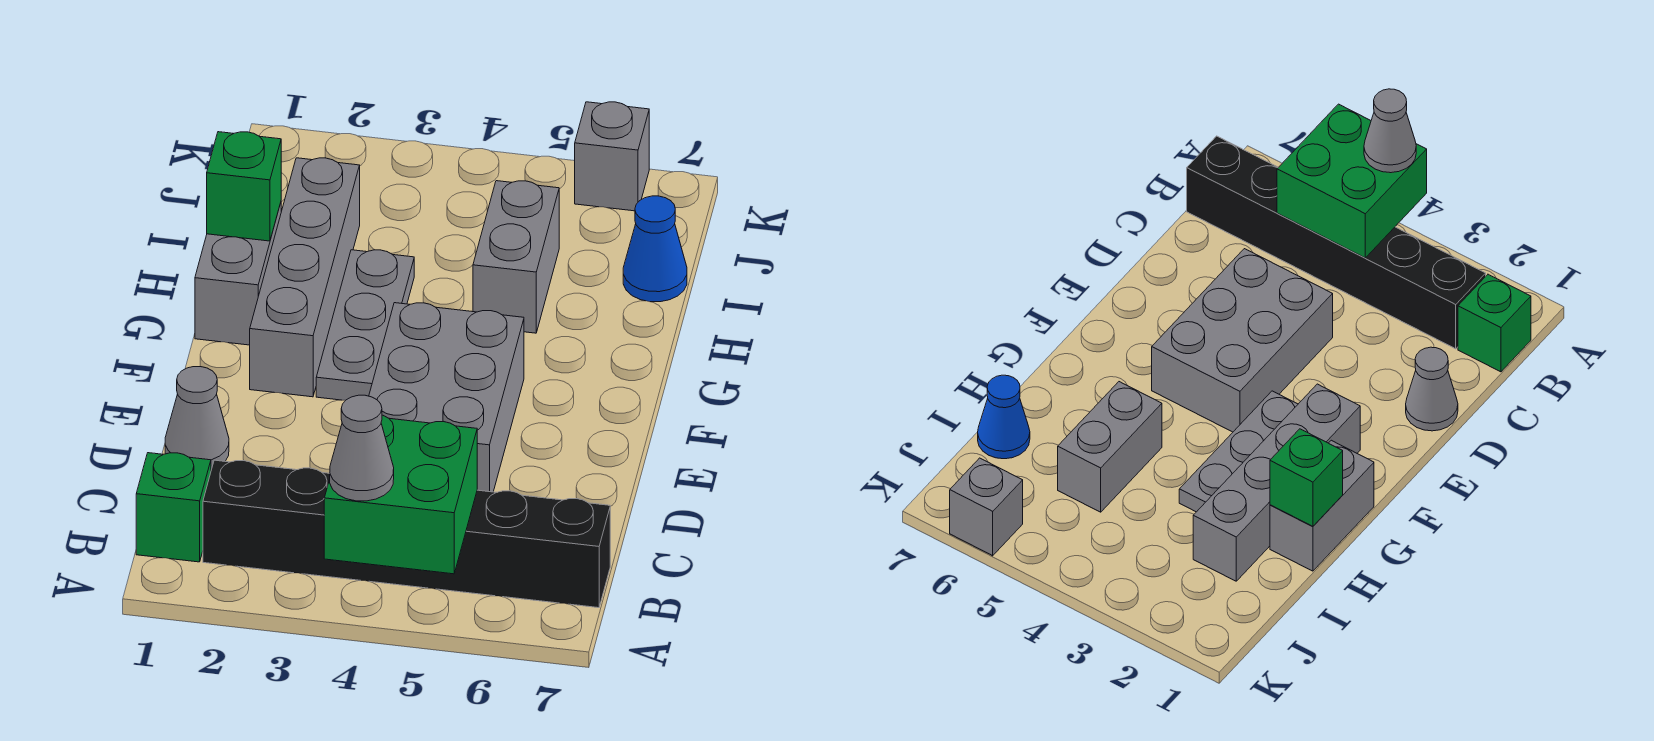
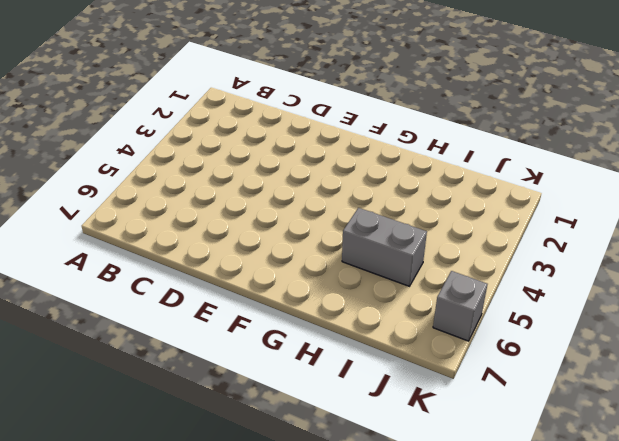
none -> green brick B1 level 1
none -> black brick B2:B7 level 1
none -> grey cone D1 level 1

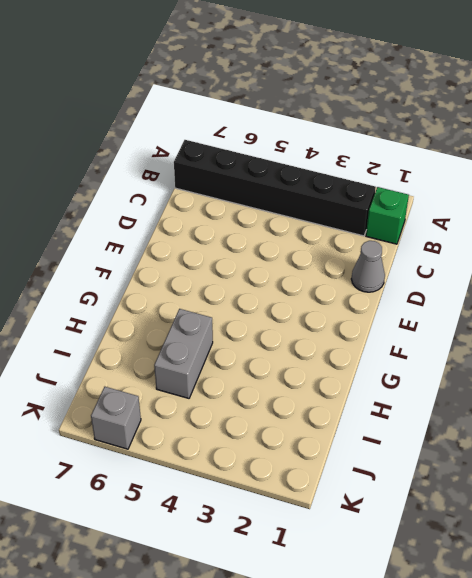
none -> grey brick D4:F5 level 1
none -> grey brick F2:I2 level 1
none -> grey plate F3:H3 level 1

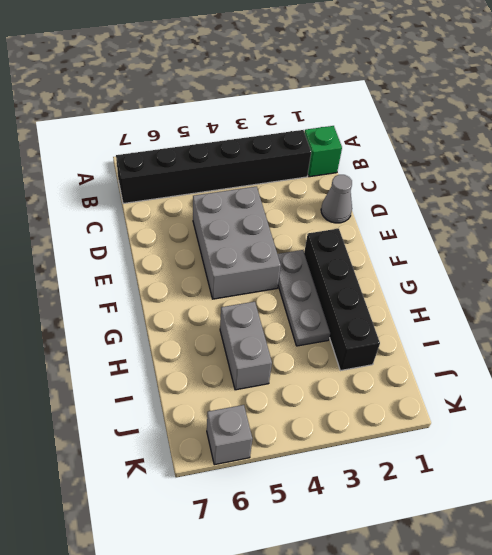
black brick F2:I2 level 1 -> grey brick F2:I2 level 1
none -> grey brick G1:H1 level 1
none -> blue cone I7 level 1
none -> green brick A4:B5 level 2

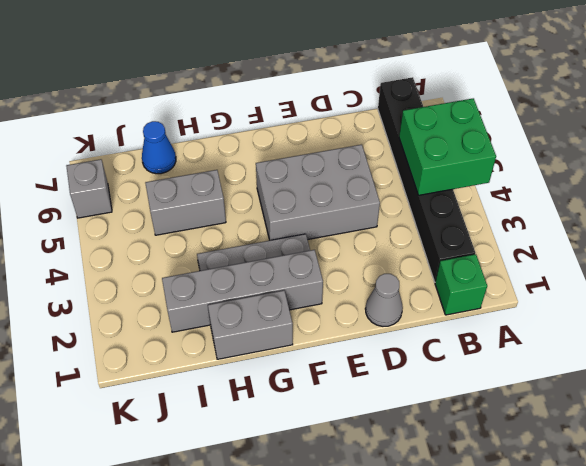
none -> green brick H1 level 2
none -> grey cone A4 level 3

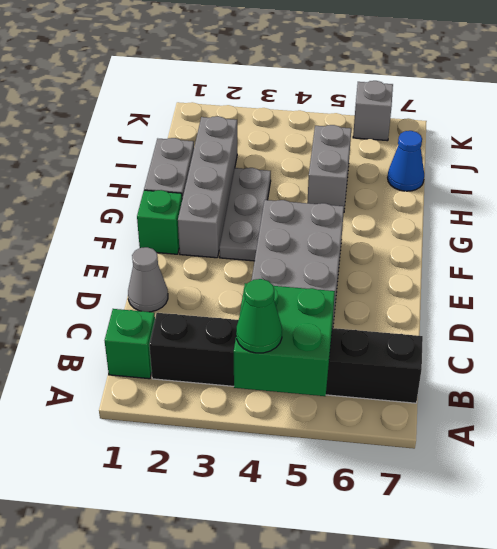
green cone A4 level 3 -> grey cone A4 level 3
green brick F1 level 1 -> green brick H1 level 2

